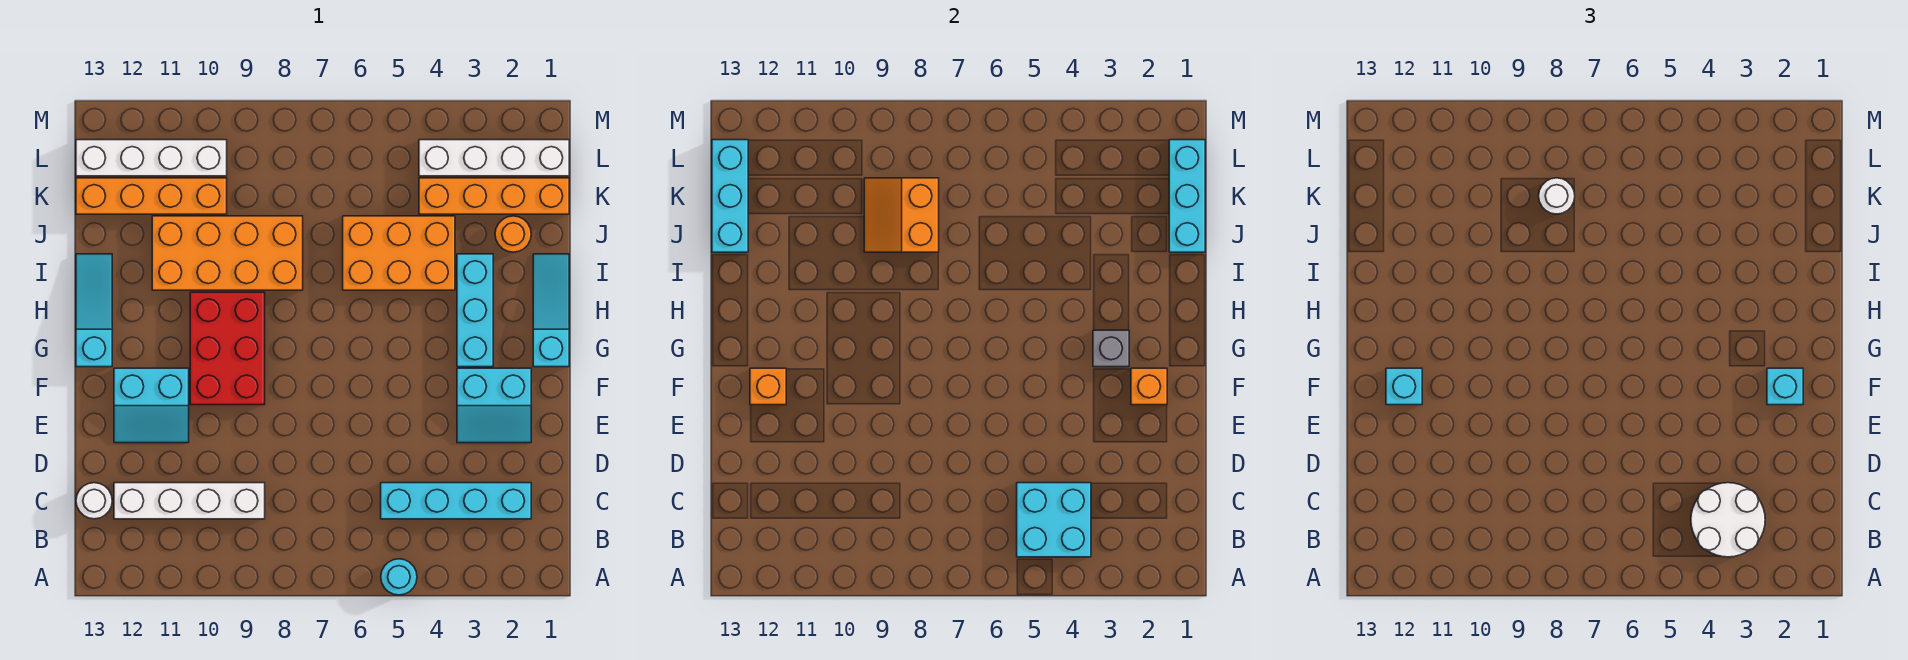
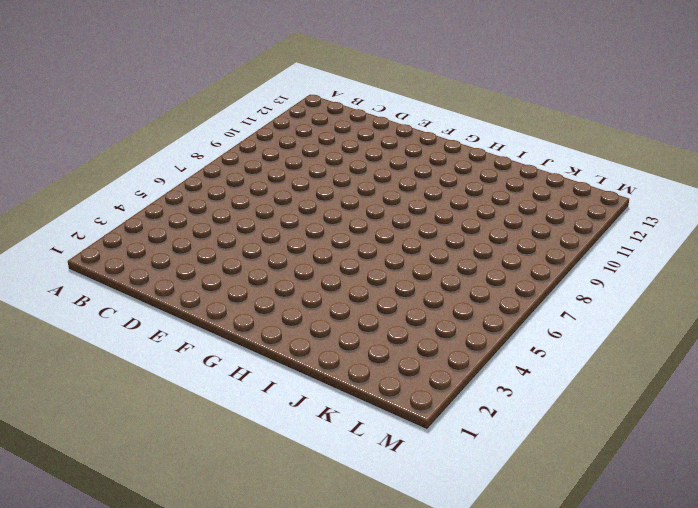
none -> cyan round brick A5 level 1
none -> cyan brick C2:C5 level 1
none -> white brick C9:C12 level 1

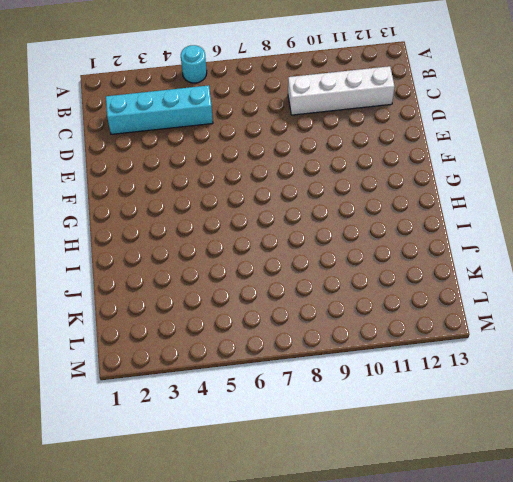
none -> white round brick C13 level 1
none -> cyan slope E2:F3 level 1 top F
none -> cyan slope E11:F12 level 1 top F

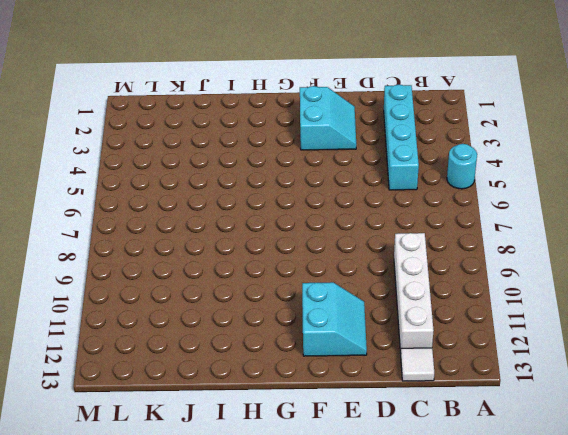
white tile C13 level 1 -> white round brick C13 level 1
none -> red brick F9:H10 level 1
none -> cyan slope G1:I1 level 1 top G
none -> cyan brick G3:I3 level 1

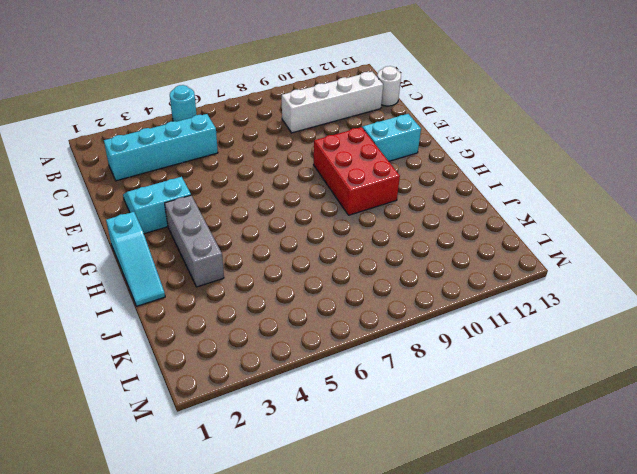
grey brick G3:I3 level 1 -> cyan brick G3:I3 level 1
none -> cyan slope G13:I13 level 1 top G
none -> orange brick I4:J6 level 1
none -> orange brick I8:J11 level 1

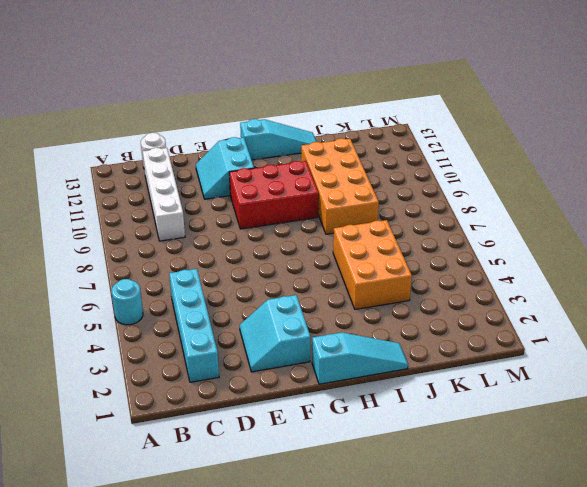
none -> cyan brick G3:I3 level 1
none -> orange round brick J2 level 1
none -> orange brick K1:K4 level 1

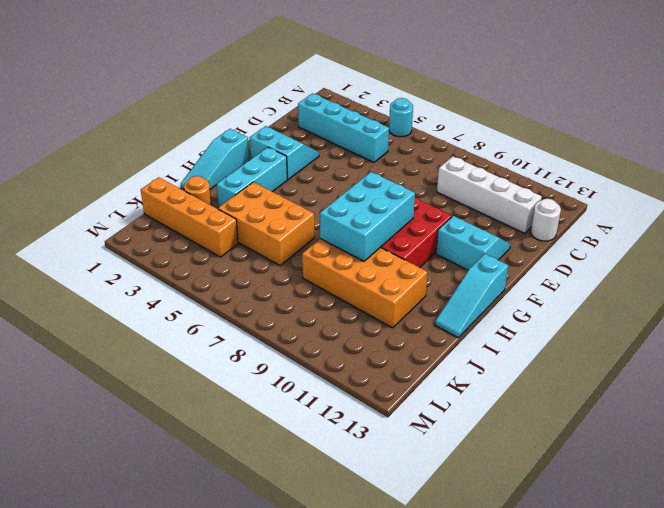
cyan brick G8:I9 level 2 -> none
none -> orange brick K10:K13 level 1
none -> white brick L1:L4 level 1
none -> white brick L10:L13 level 1

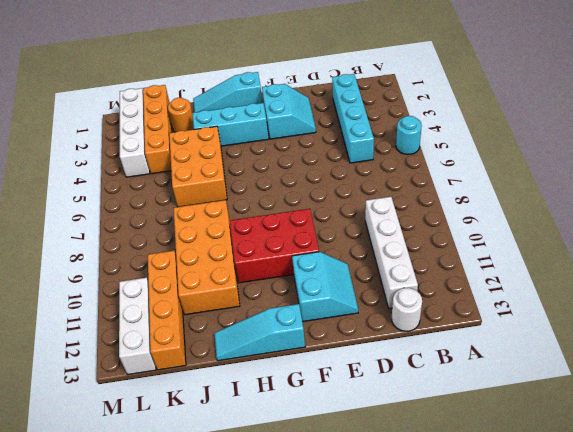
white brick L11:L13 level 1 -> white brick L10:L13 level 1
none -> cyan brick B4:C5 level 2
none -> orange brick F2 level 2
none -> orange brick F12 level 2

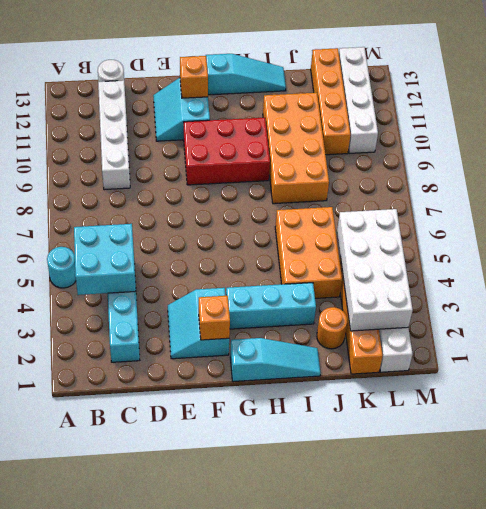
white brick K2:L5 level 2 -> none
none -> grey brick G3 level 2
none -> cyan brick J1:L1 level 2
none -> orange slope J8:K9 level 2 top 8

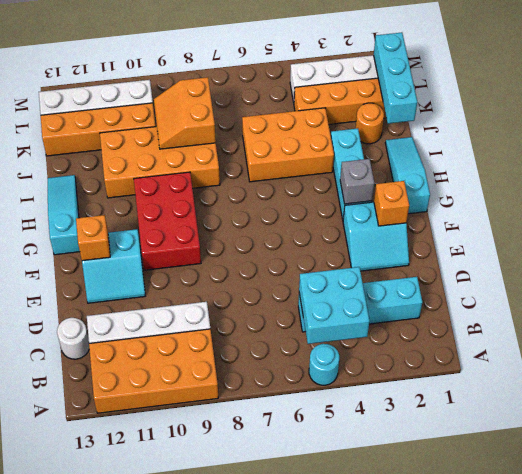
orange brick A9:B12 level 1 -> none
none -> cyan brick J13:L13 level 2
none -> white round brick B3:C4 level 3
none -> cyan brick F2 level 3

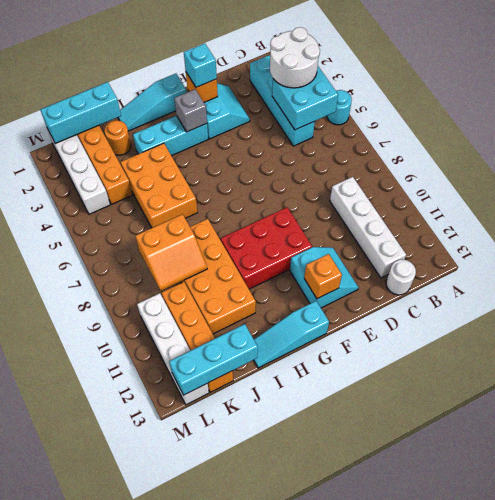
none -> cyan brick F12 level 3
none -> white round brick K8 level 3

